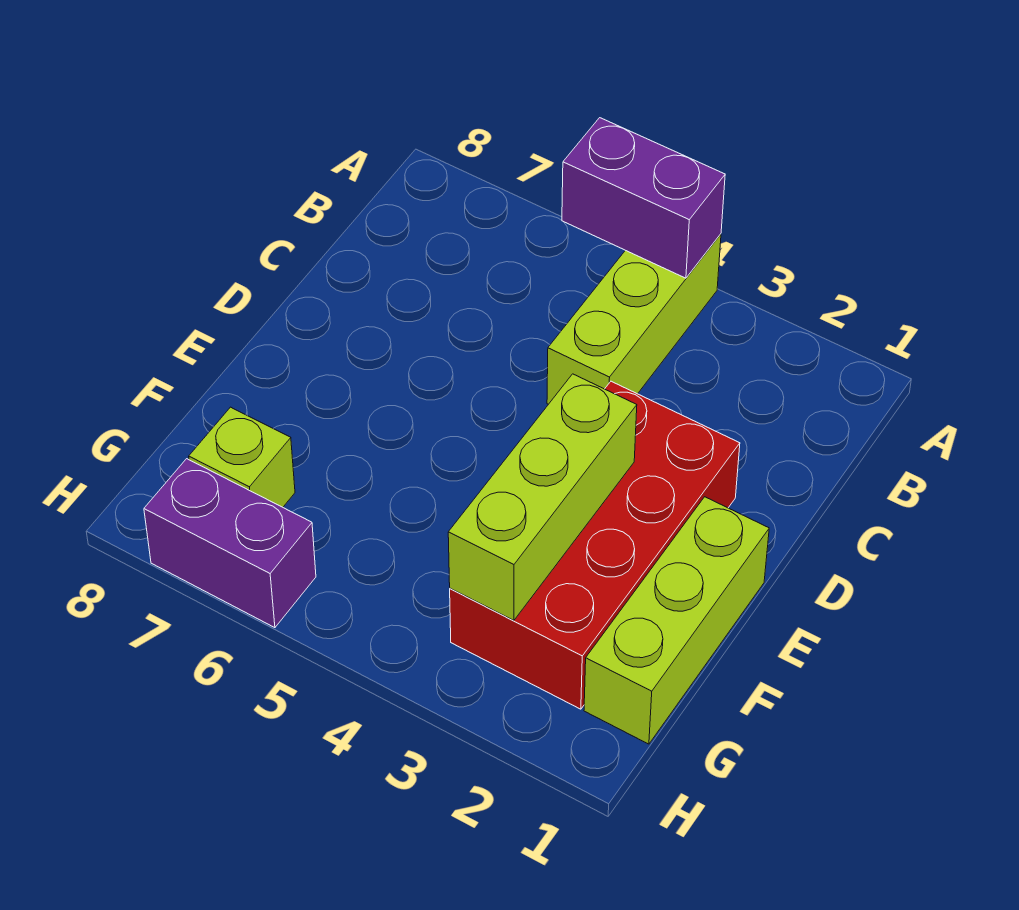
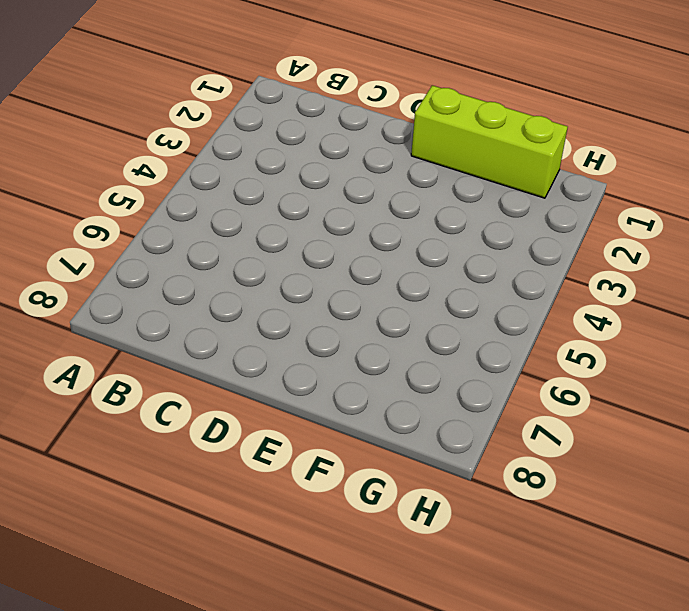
none -> lime brick A4:C4 level 1
none -> red brick D2:G3 level 1

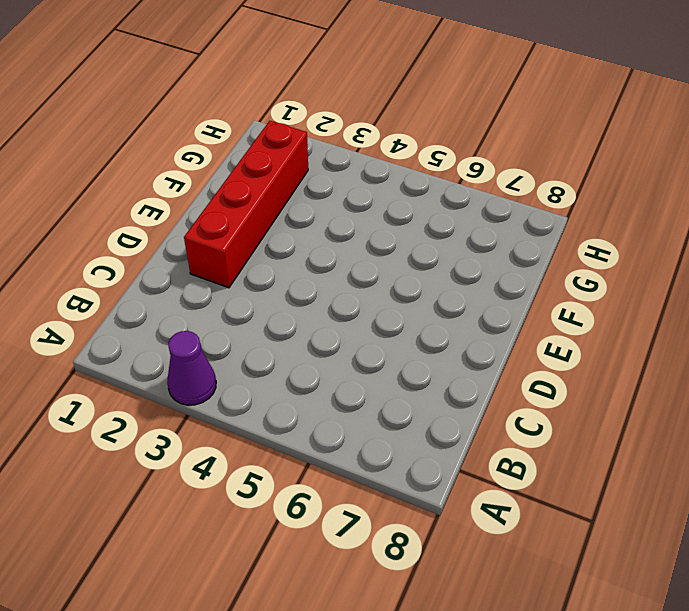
purple cone A3 level 1 -> none
red brick D2:G2 level 1 -> red brick D2:G3 level 1
none -> lime brick A4:C4 level 1
none -> lime brick E1:G1 level 1

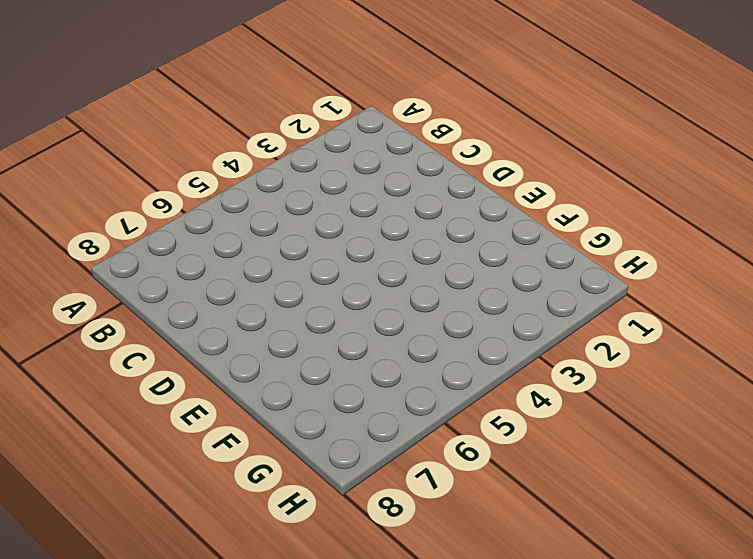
none -> lime brick A4:C4 level 1
none -> red brick D2:G3 level 1

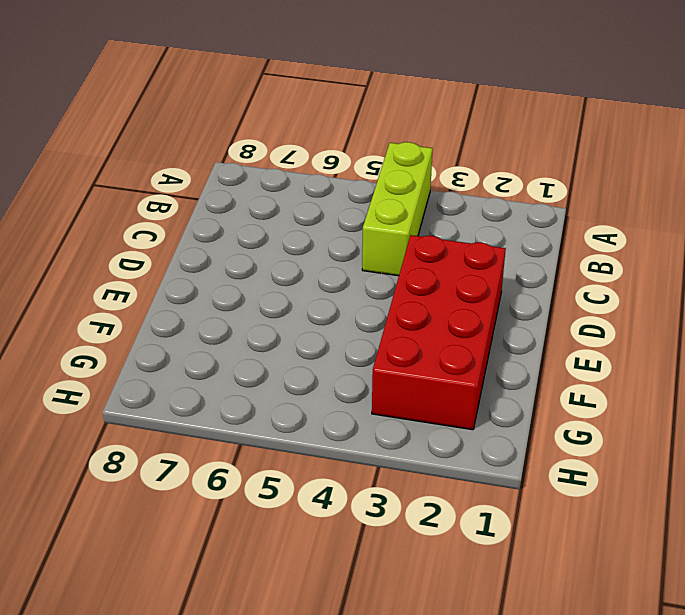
none -> lime brick E1:G1 level 1
none -> lime brick G7 level 1

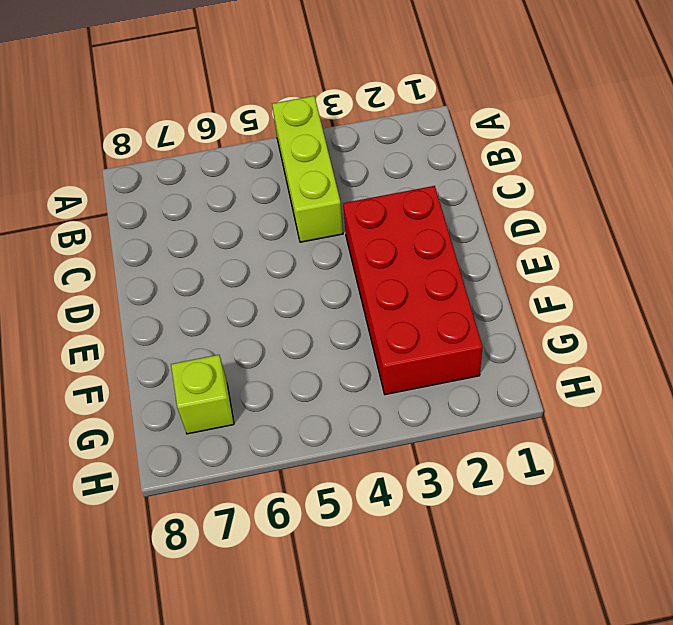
none -> lime brick E1:G1 level 1
none -> purple brick H6:H7 level 1

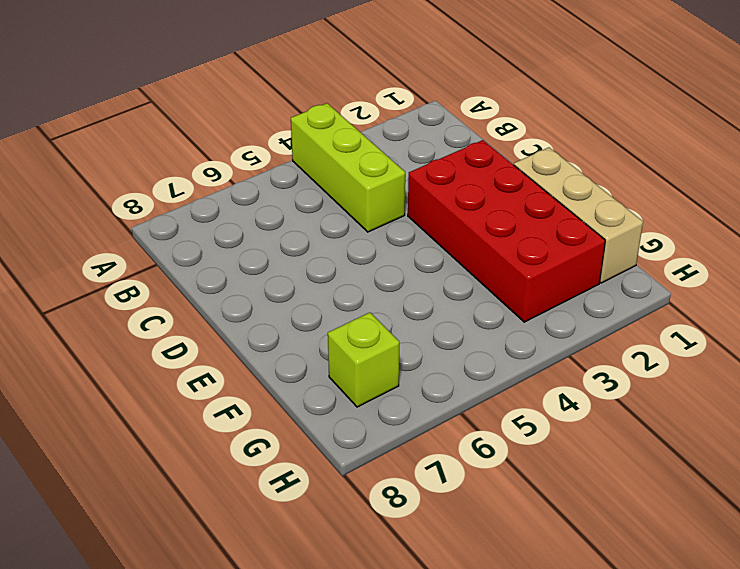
tan brick E1:G1 level 1 -> lime brick E1:G1 level 1
none -> purple brick H6:H7 level 1
none -> purple brick A4:A5 level 2

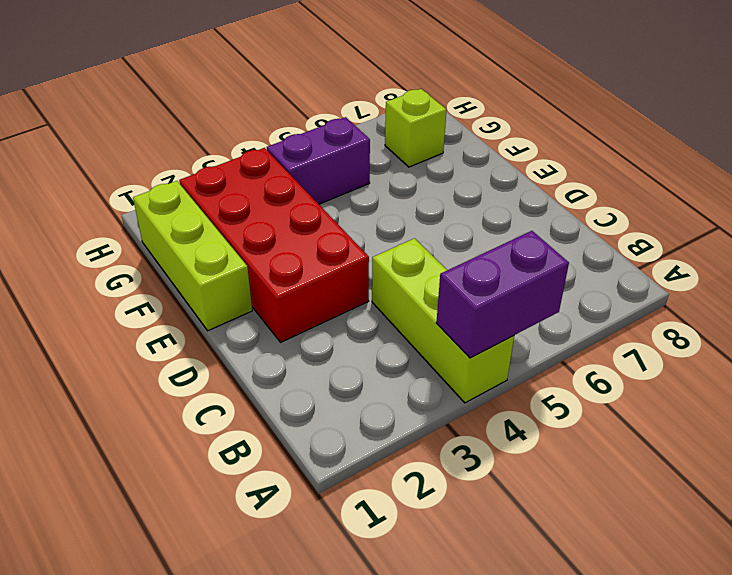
purple brick G4:G5 level 1 -> purple brick H6:H7 level 1
none -> lime brick E3:G3 level 2

